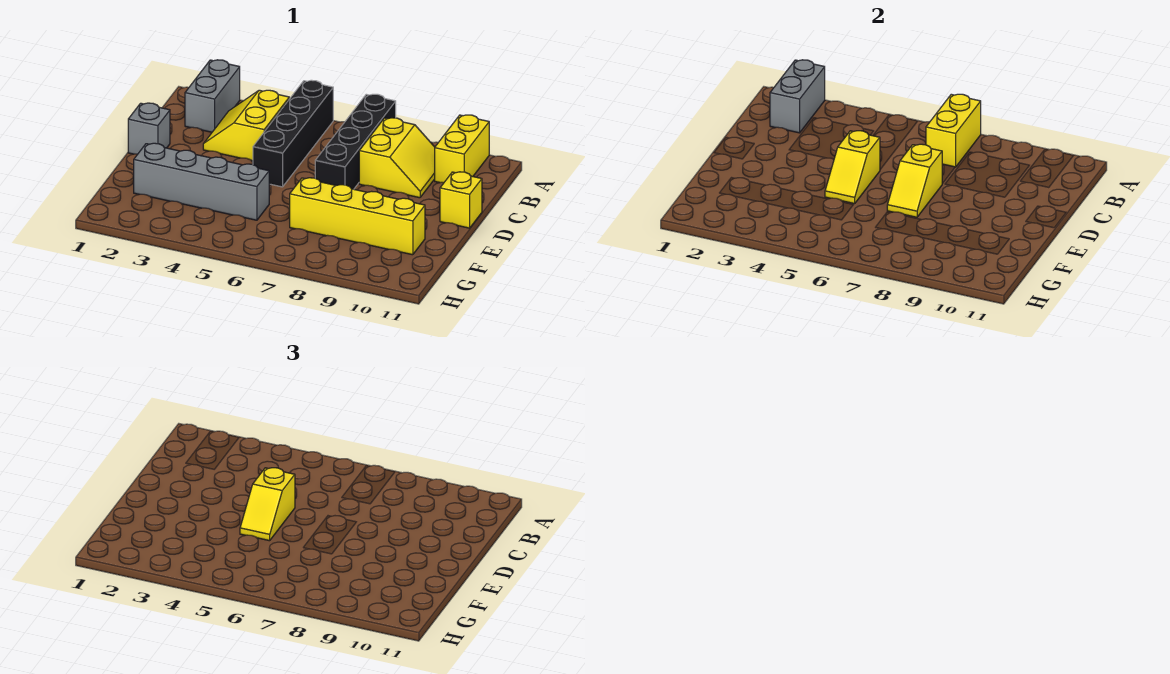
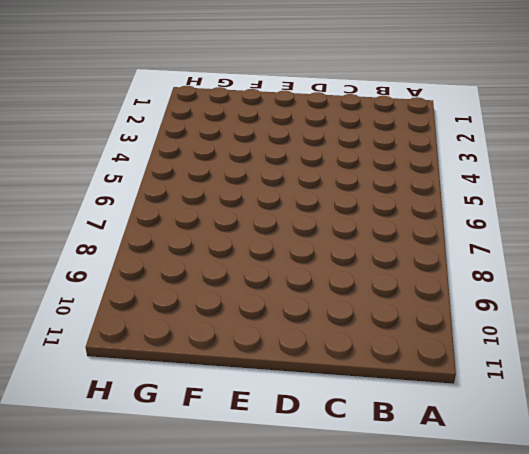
none -> grey brick A2:B2 level 1
none -> black brick A5:D5 level 1
none -> black brick A7:D7 level 1

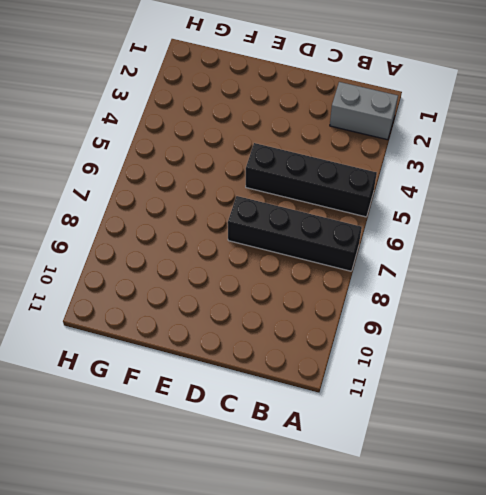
none -> yellow brick A10:B10 level 1
none -> yellow slope B3:C4 level 1 top 4
none -> yellow slope B8:C9 level 1 top 8

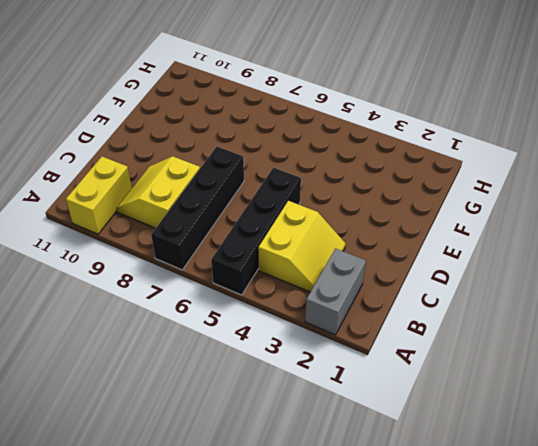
none -> grey brick D1 level 1
none -> yellow brick D11 level 1
none -> grey brick F2:F5 level 1

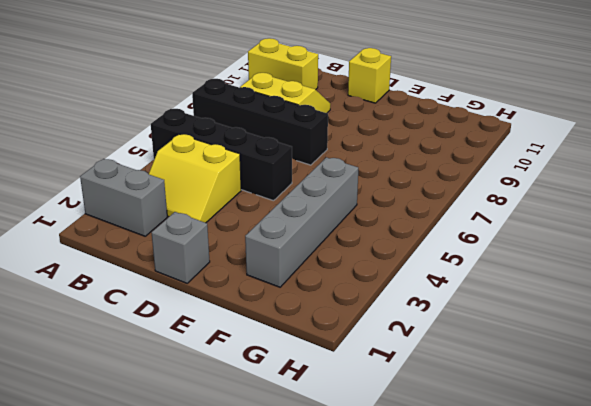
none -> yellow brick F7:F10 level 1
none -> grey brick A2:B2 level 2
none -> yellow brick A7:B7 level 2

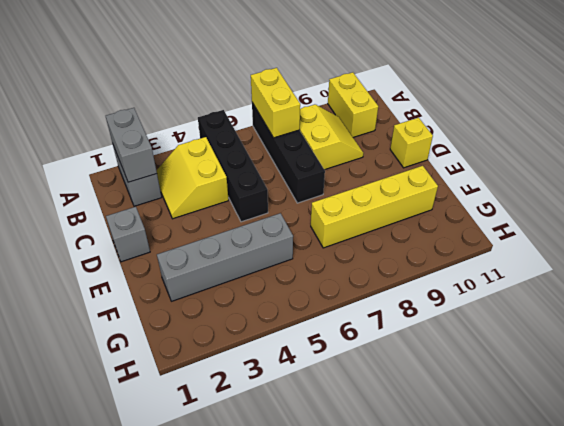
none -> yellow slope D5:E5 level 2 top D
none -> yellow slope D7:E7 level 2 top D
none -> yellow slope D5:E5 level 3 top D

